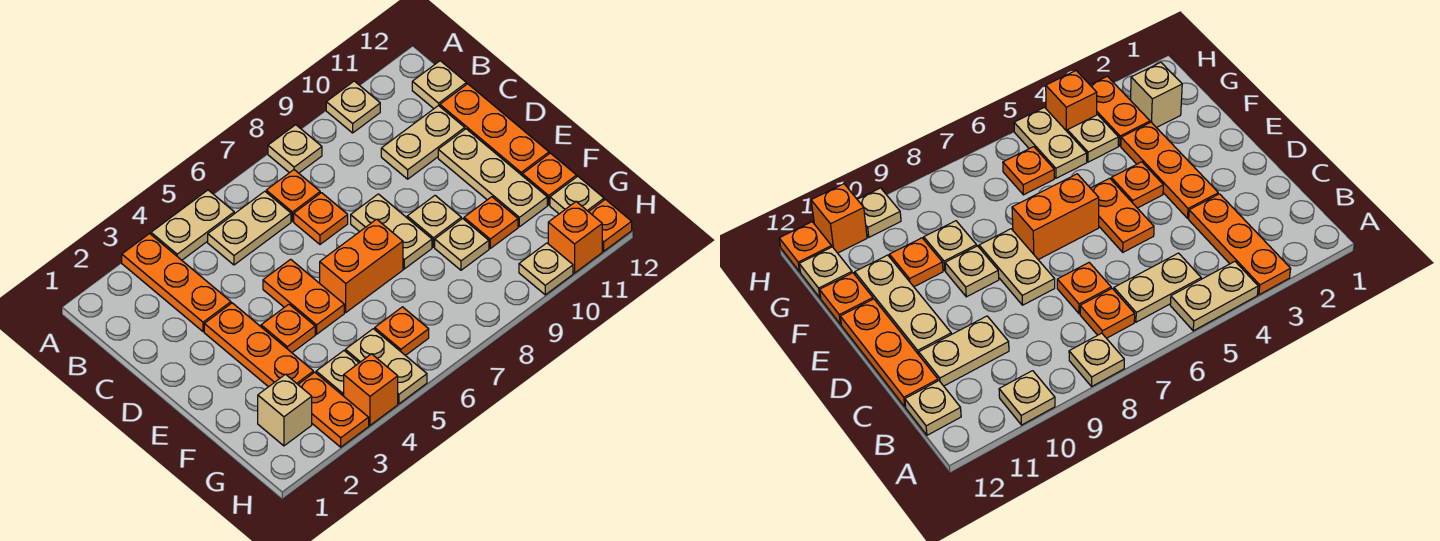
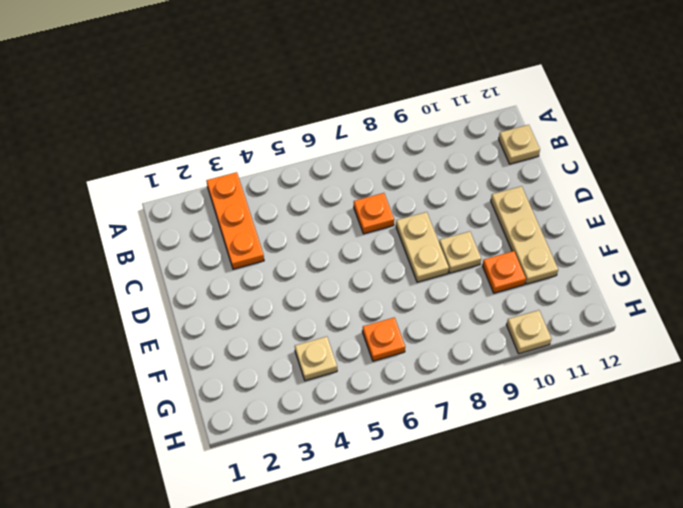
none -> tan plate A4:A5 level 1
none -> tan plate A8 level 1
none -> tan plate A10 level 1
none -> tan plate B5:B6 level 1

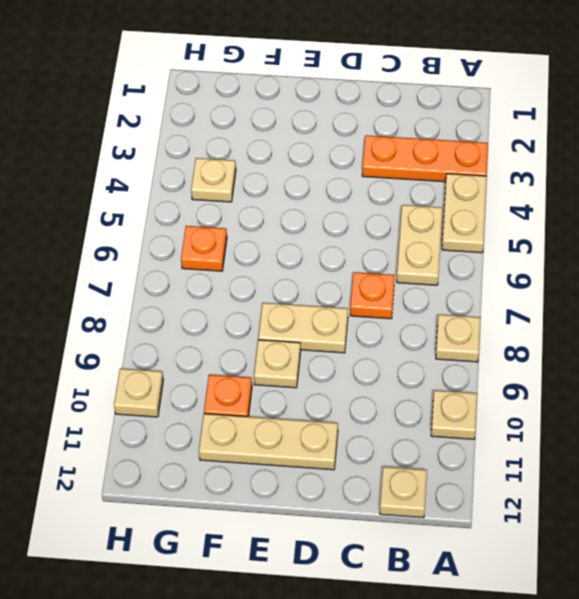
none -> orange plate B7 level 1
none -> tan plate C10:C11 level 1
none -> orange plate C12:E12 level 1
none -> orange plate D3:F3 level 1

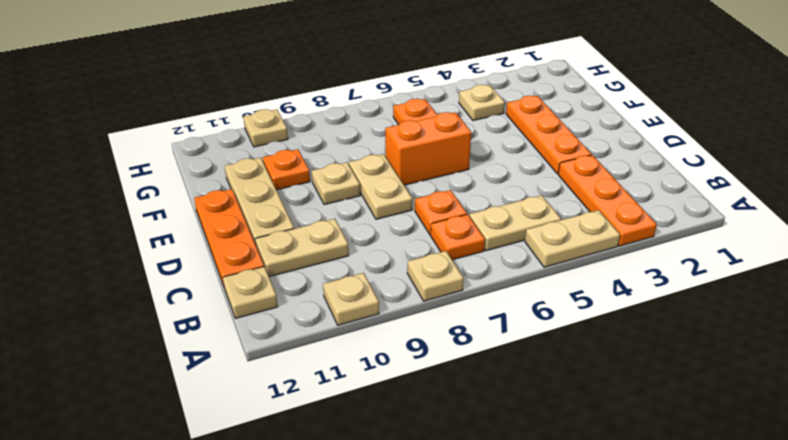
none -> orange plate D5:E5 level 1
none -> orange plate E4 level 1
none -> tan plate F9 level 1
none -> orange plate F12 level 1

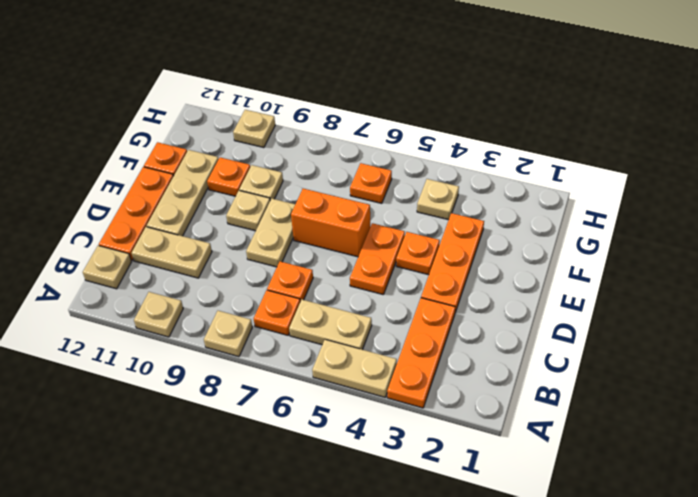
none -> tan brick G2 level 1
none -> orange plate G3:H3 level 1
none -> tan plate G5:H5 level 1
none -> tan plate G12 level 1

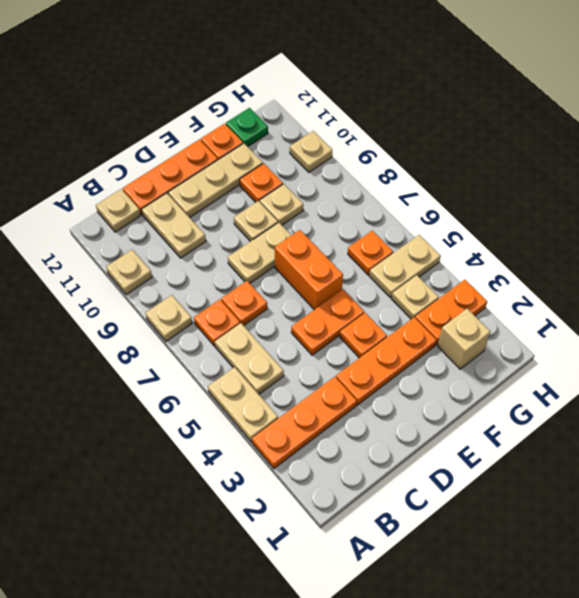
green plate G12 level 1 -> tan plate G12 level 1
none -> orange brick H4 level 1
none -> orange brick H11 level 1
none -> orange plate H12 level 1

